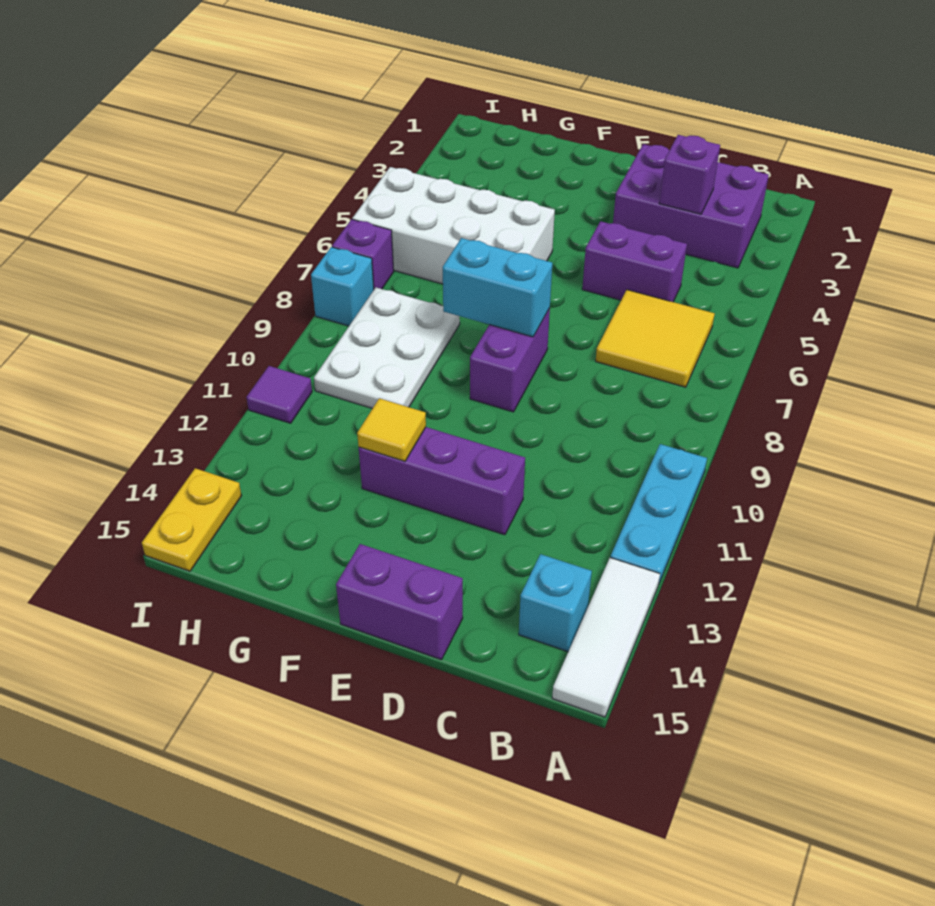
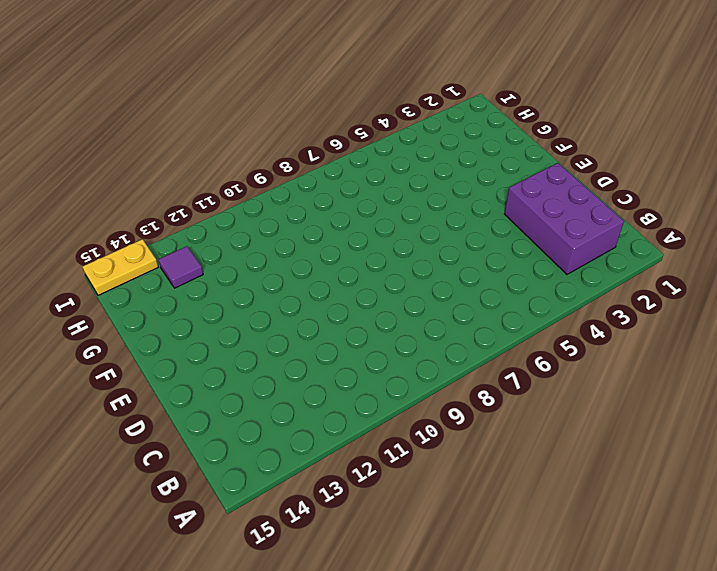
purple tile H13 level 1 -> purple tile I11 level 1
none -> cyan plate A10:A12 level 1
none -> white tile A13:A15 level 1
none -> yellow tile B6:C7 level 1

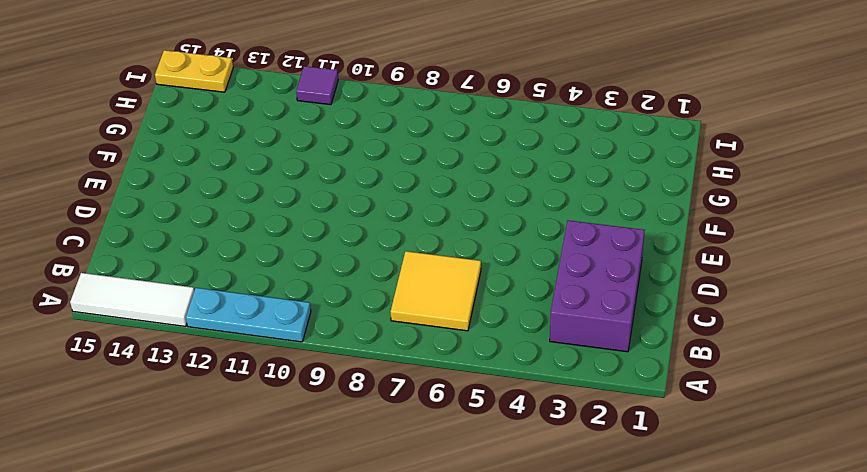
none -> cyan brick B14 level 1
none -> purple brick C5:D5 level 1
none -> purple brick D12:F12 level 1

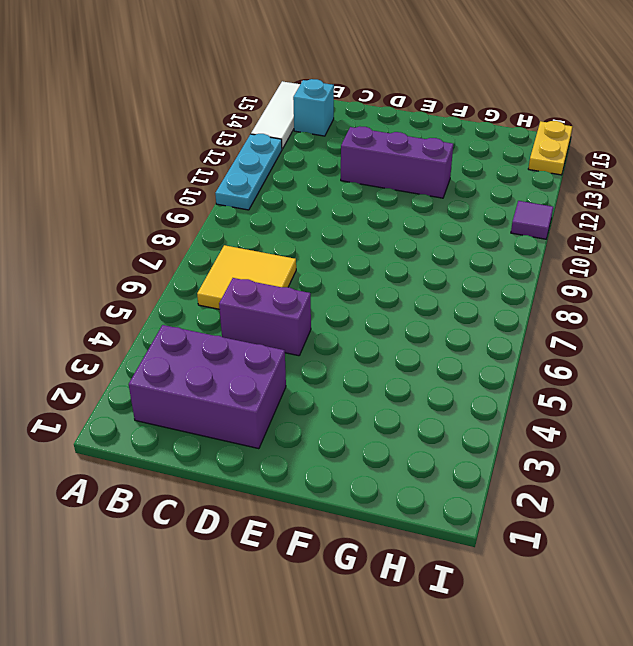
none -> purple brick D15:E15 level 1
none -> purple brick E8:E9 level 1
none -> white brick F5:I6 level 1

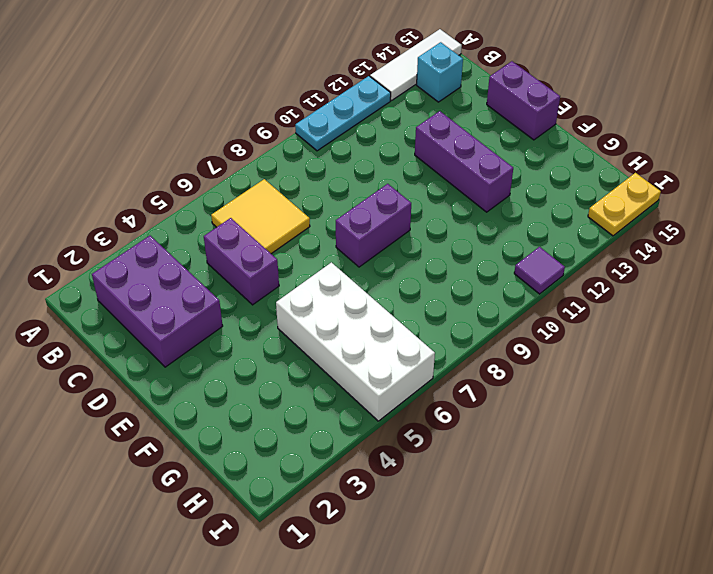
none -> white plate G8:H10 level 1
none -> purple brick I7 level 1
none -> cyan brick I8 level 1

